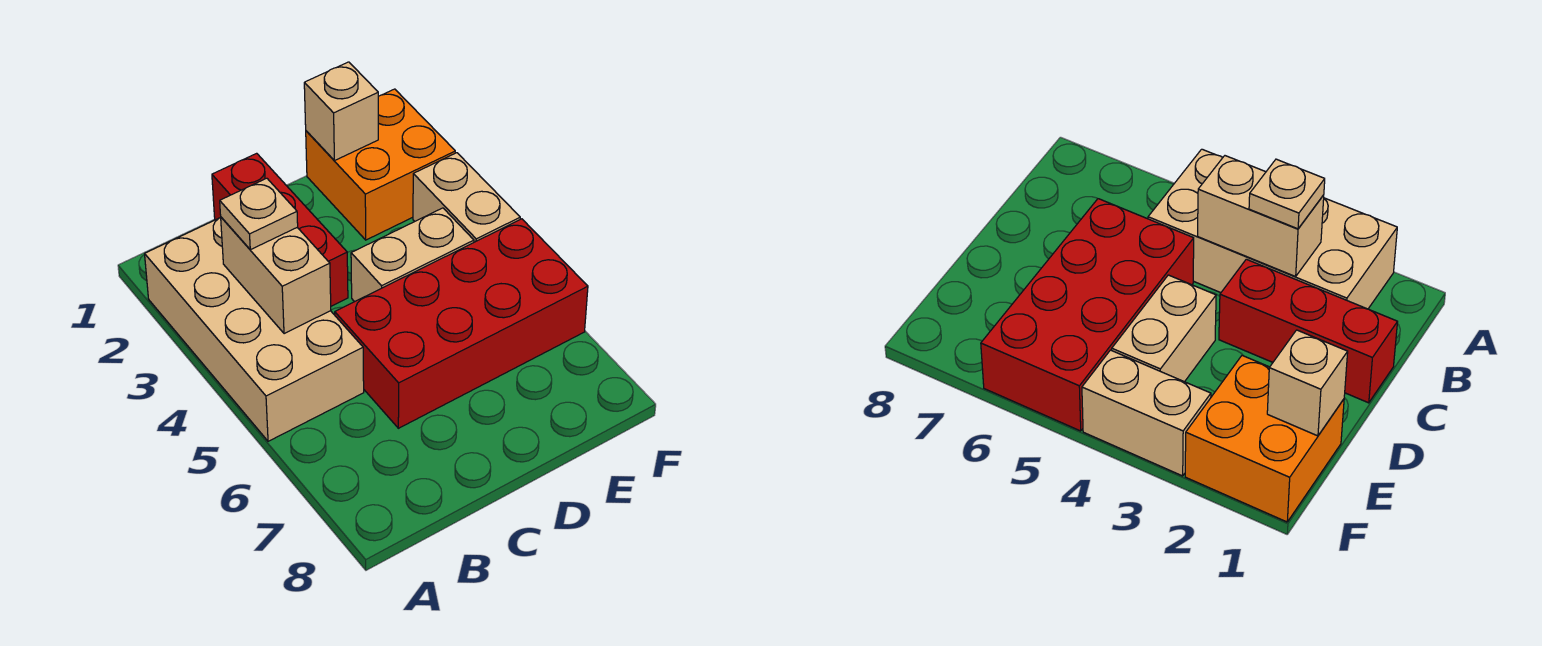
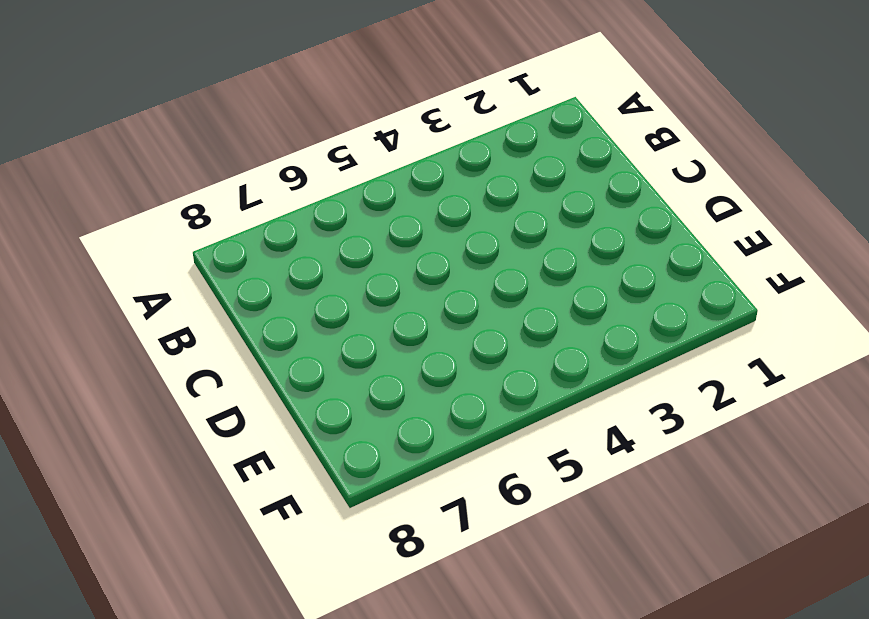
none -> tan brick A2:B5 level 1
none -> red brick C1:C3 level 1

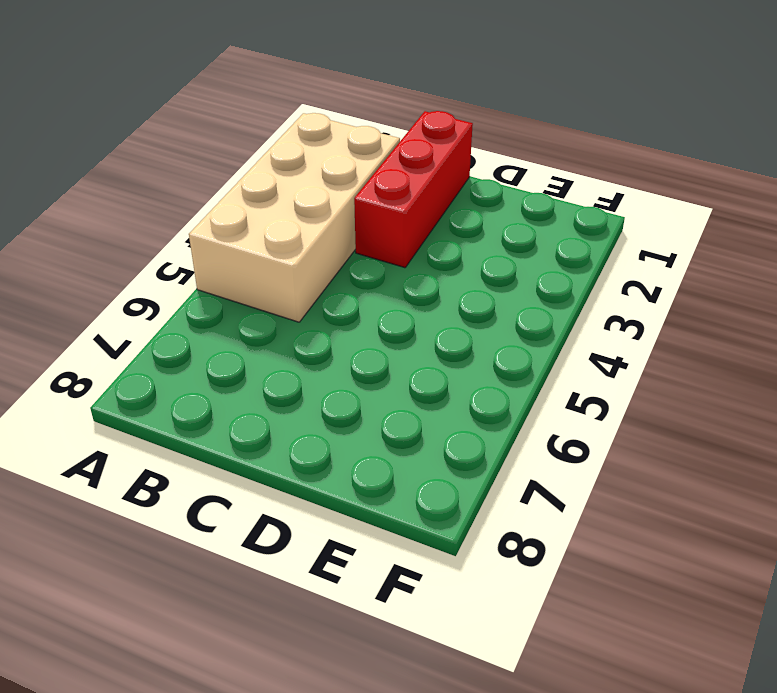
none -> red brick C5:F6 level 1
none -> tan brick D4:E4 level 1

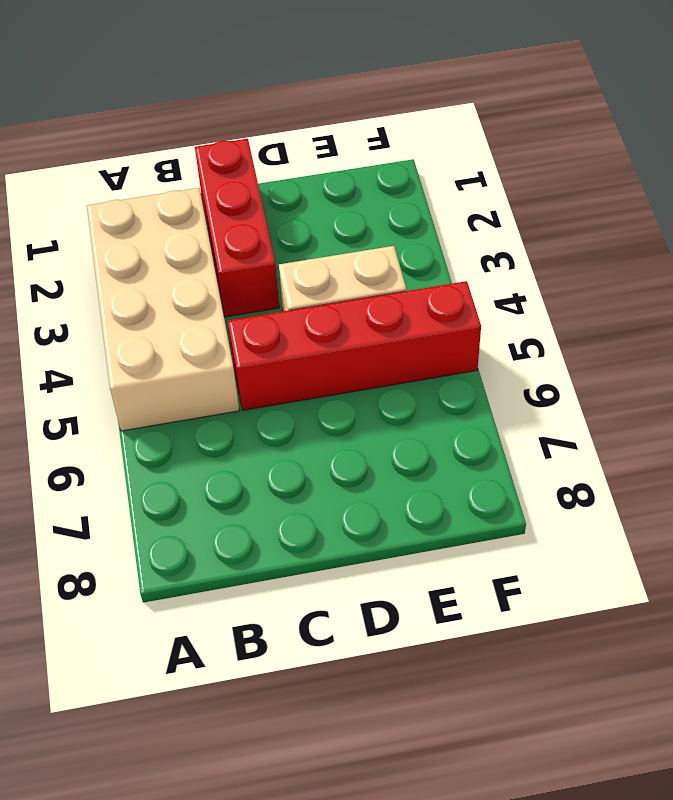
red brick C5:F5 level 1 -> red brick C5:F6 level 1
none -> orange brick E1:F2 level 1
none -> tan brick F3:F4 level 1

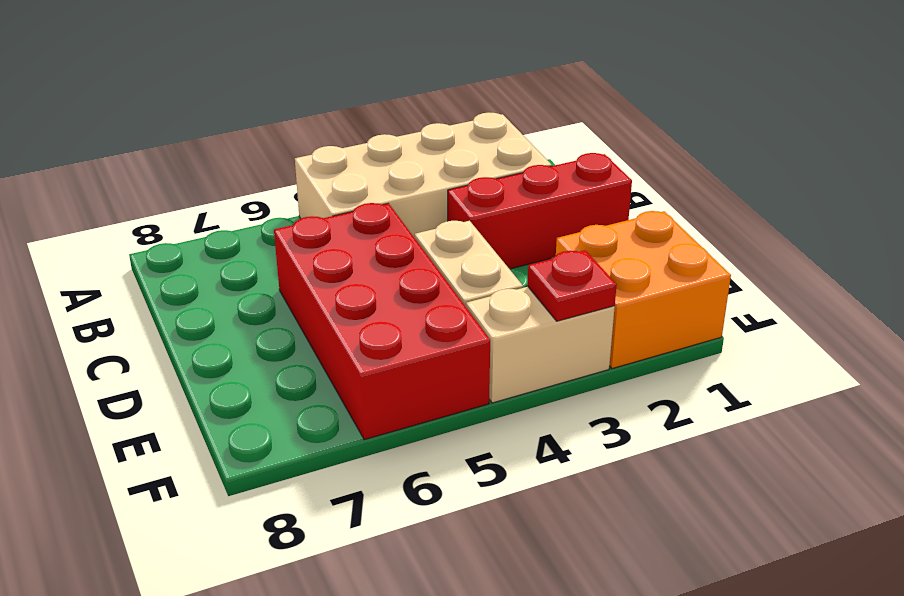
red plate F3 level 2 -> none
none -> tan brick B3:B4 level 2
none -> tan brick E1 level 2

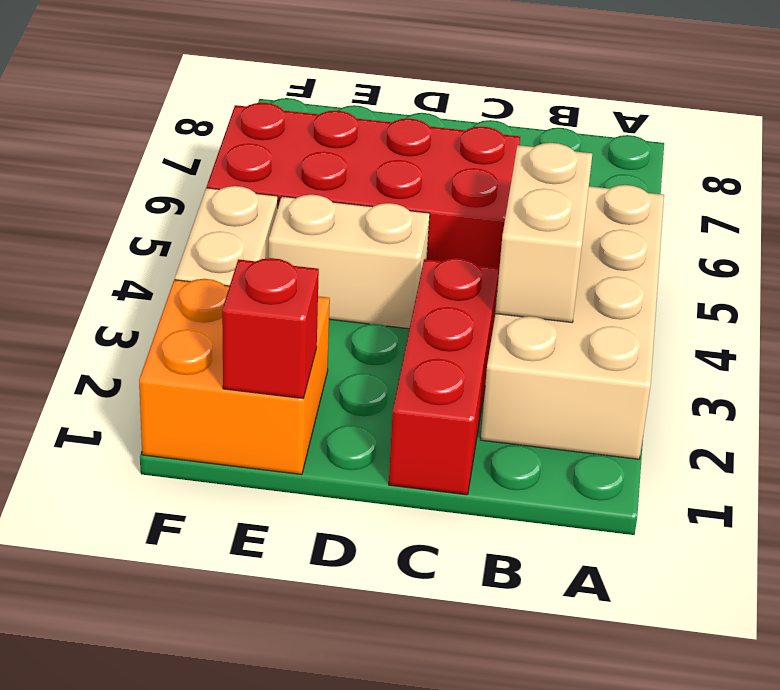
red brick E1 level 2 -> tan brick E1 level 2
none -> tan plate B3 level 3

